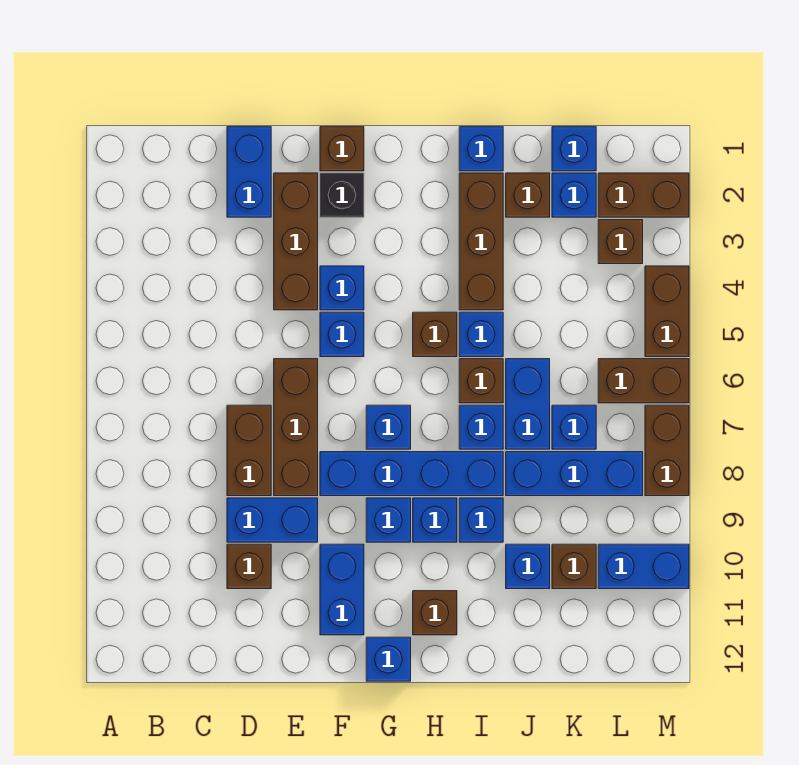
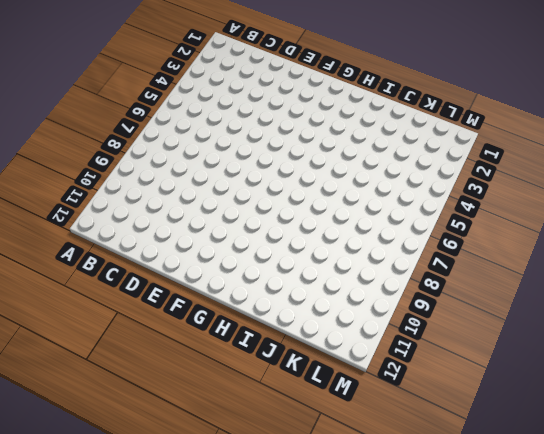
none -> blue brick D1:D2 level 1
none -> brown brick D7:D8 level 1
none -> blue brick D9:E9 level 1
none -> brown brick D10 level 1

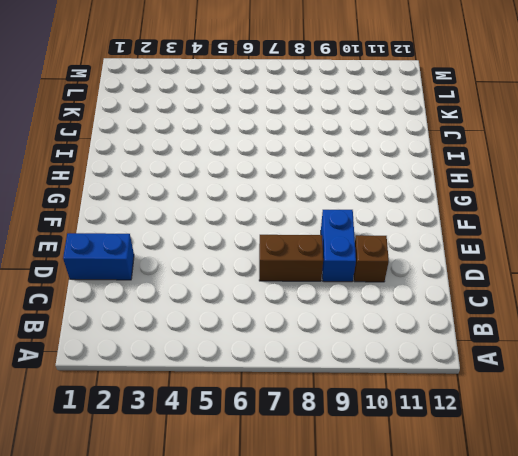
none -> brown brick E2:E4 level 1
none -> brown brick E6:E8 level 1
none -> brown brick F1 level 1
none -> black brick F2 level 1

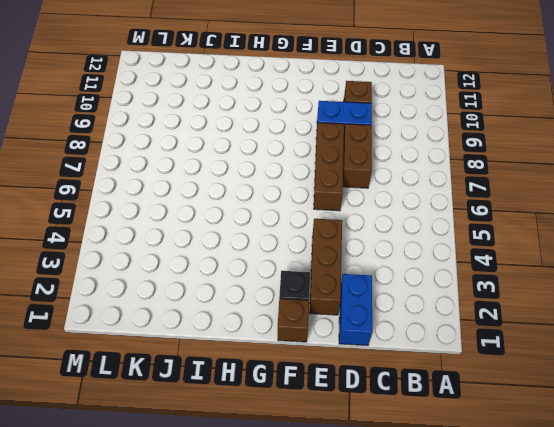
none -> blue brick F4 level 1
none -> blue brick F5 level 1
none -> blue brick F8:I8 level 1
none -> blue brick F10:F11 level 1

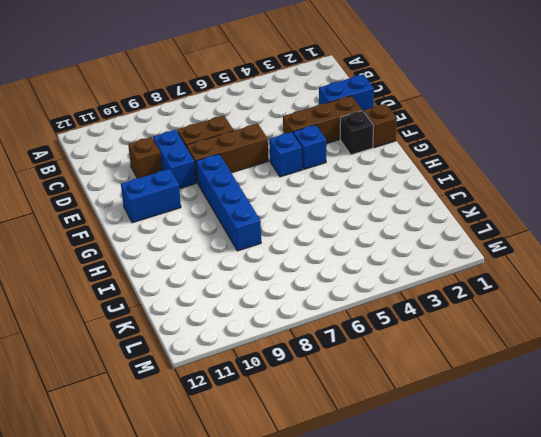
none -> blue brick G7 level 1
none -> blue brick G9 level 1
none -> blue brick G12 level 1
none -> brown brick H5 level 1

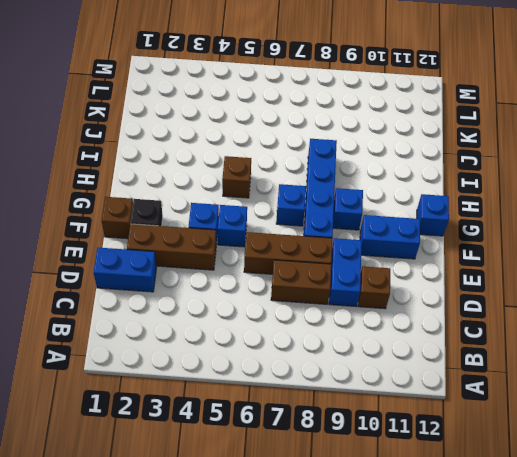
none -> blue brick H9 level 1
none -> brown brick H11 level 1
none -> blue brick I1 level 1
none -> brown brick I2:I4 level 1

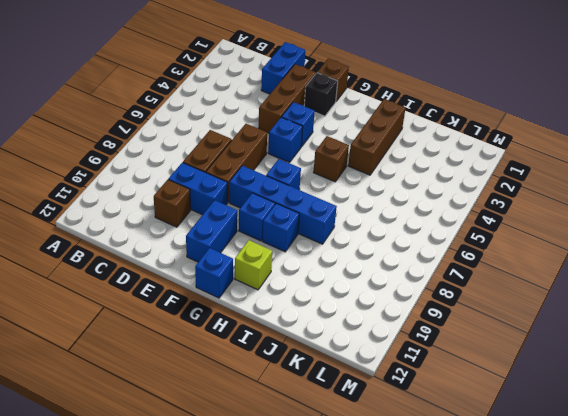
lime brick H11 level 1 -> brown brick H11 level 1
none -> blue brick I1 level 1
none -> blue brick I5 level 1
none -> brown brick I6 level 1
none -> blue brick I7 level 1

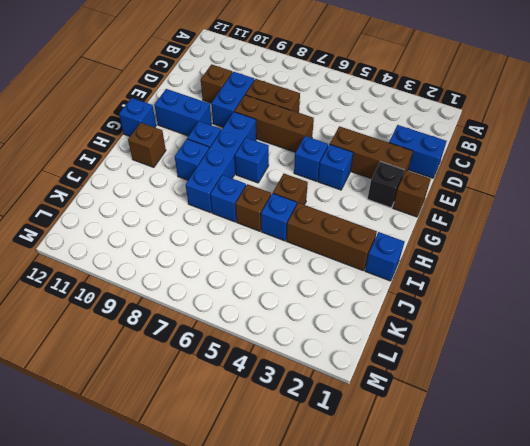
none -> blue brick I9 level 1
none -> brown brick J2 level 1
none -> blue brick J6:J7 level 1
none -> blue brick J8:L8 level 1

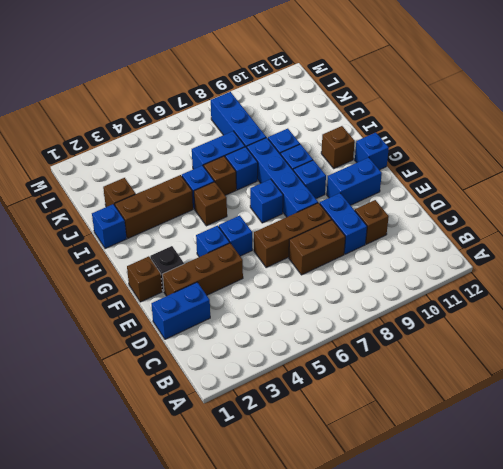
none -> blue brick J10 level 1
none -> blue brick K1 level 1
none -> blue brick K2 level 1
none -> blue brick K7 level 1

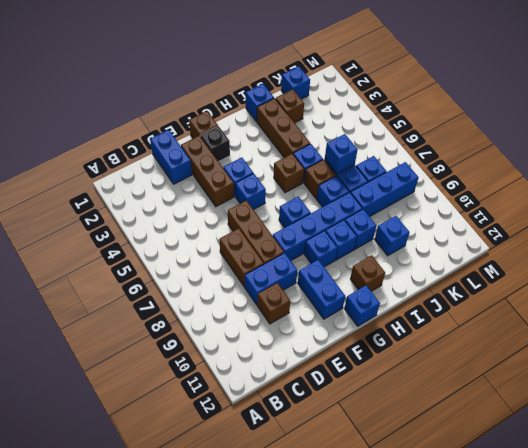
blue brick J6 level 2 -> blue brick K2 level 1
none -> brown brick K10 level 1
none -> brown brick L2:M2 level 1
none -> brown brick L3 level 1
none -> brown brick L6:M6 level 1

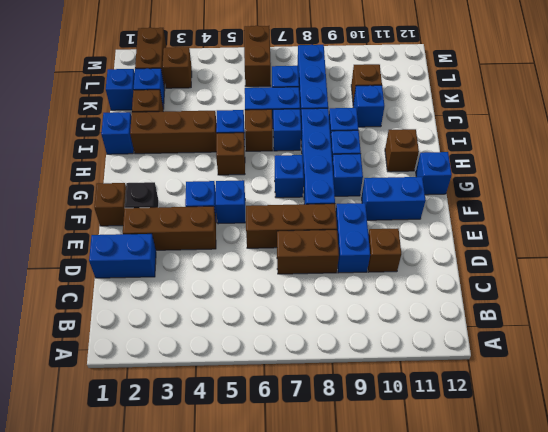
none -> blue brick L10:M10 level 1
none -> brown brick M4:M5 level 1
none -> brown brick M7:M8 level 1

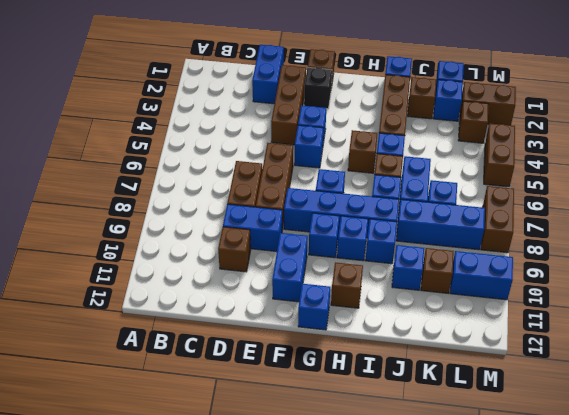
none -> brown brick L6:M6 level 1

